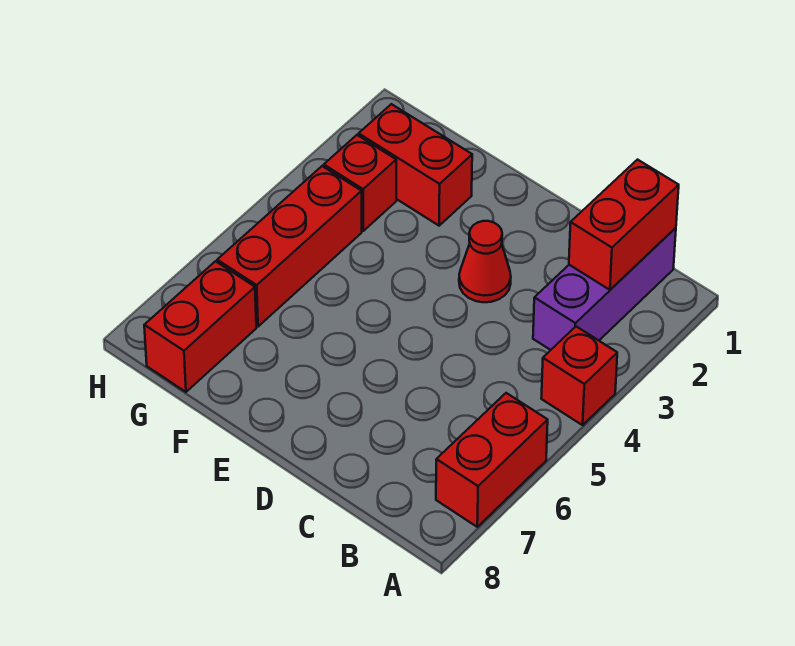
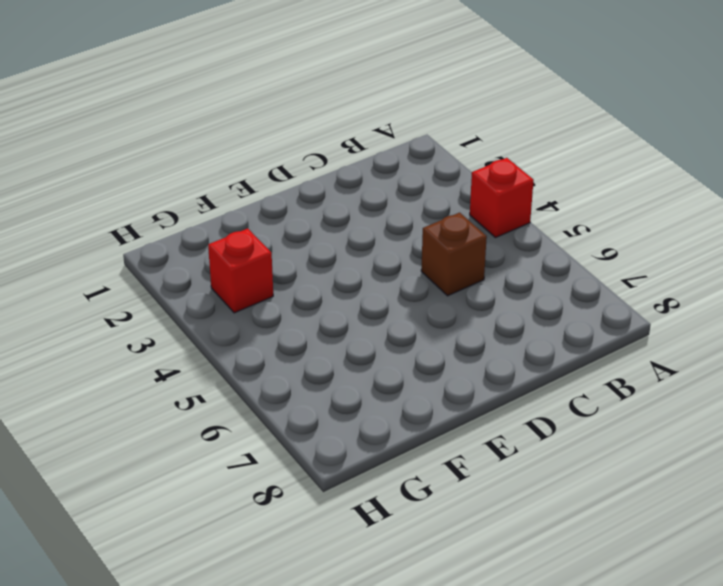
brown brick C5 level 1 -> none
none -> red brick A6:A7 level 1
none -> purple brick B1:B3 level 1

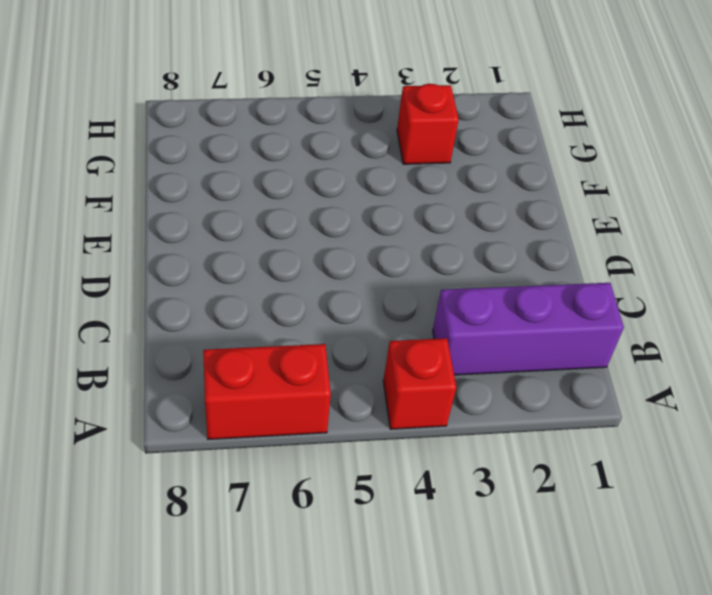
none -> red cone D3 level 1
none -> red brick F2:G2 level 1

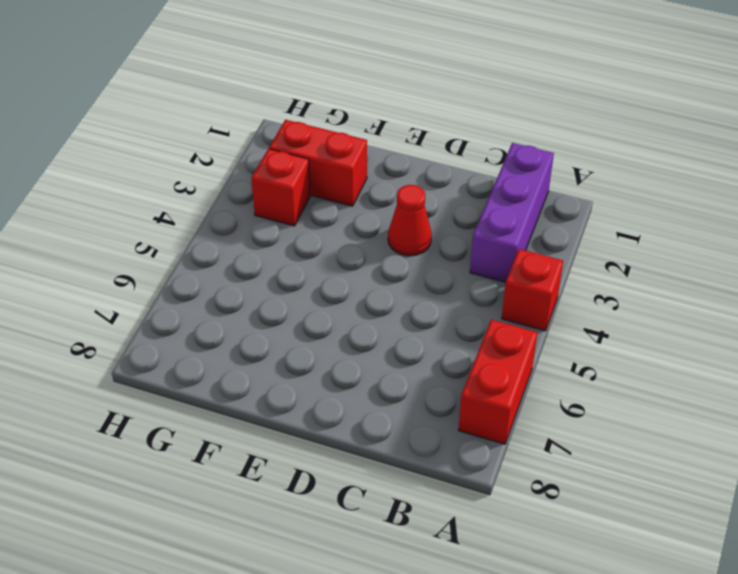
none -> red brick G4:G6 level 1
none -> red brick G7:G8 level 1

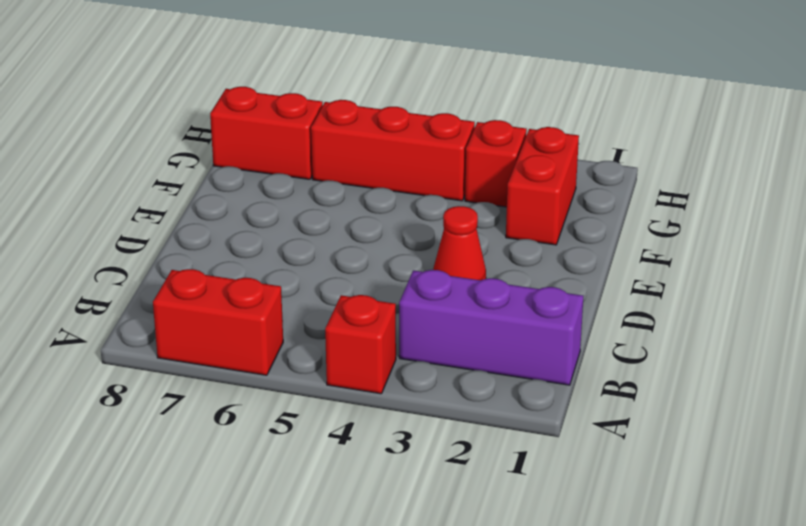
none -> red brick B1:B2 level 2

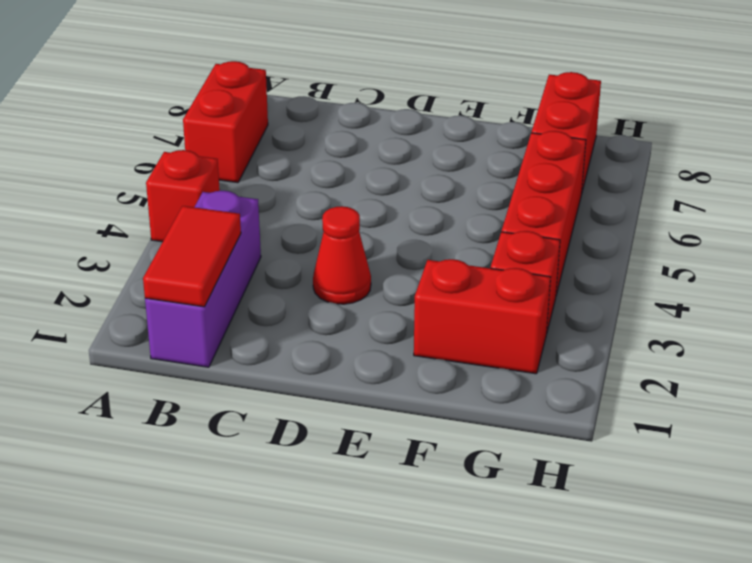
red tile B1:B2 level 2 -> red brick B1:B2 level 2

